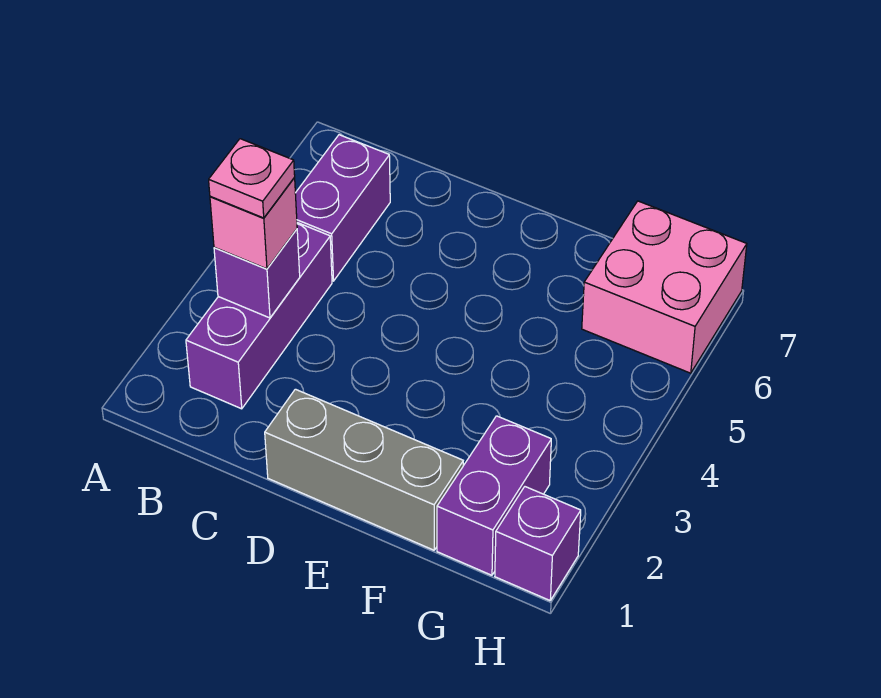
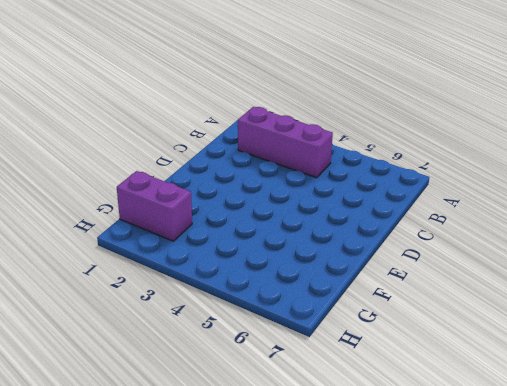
none -> purple brick B5:B6 level 1
none -> grey brick D1:F1 level 1

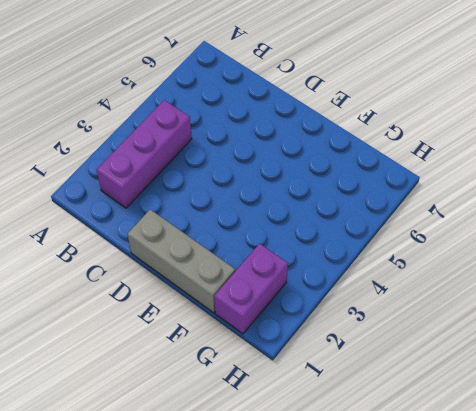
none -> purple brick B5:B6 level 1
none -> pink brick G6:H7 level 1

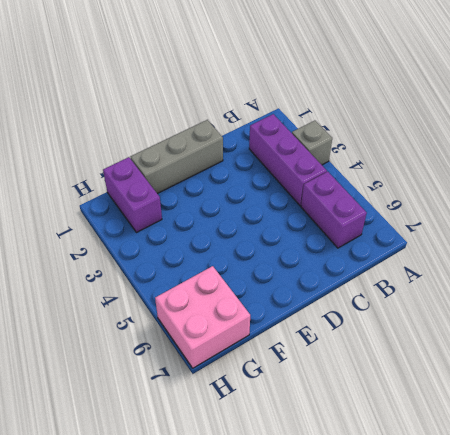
grey brick A3 level 1 -> none
none -> purple brick H1 level 1
none -> purple brick B3 level 2

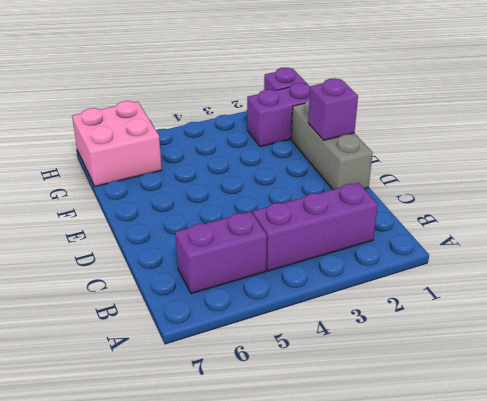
purple brick E1 level 2 -> purple brick B3 level 2
none -> pink brick B3 level 3
none -> pink plate B3 level 4

